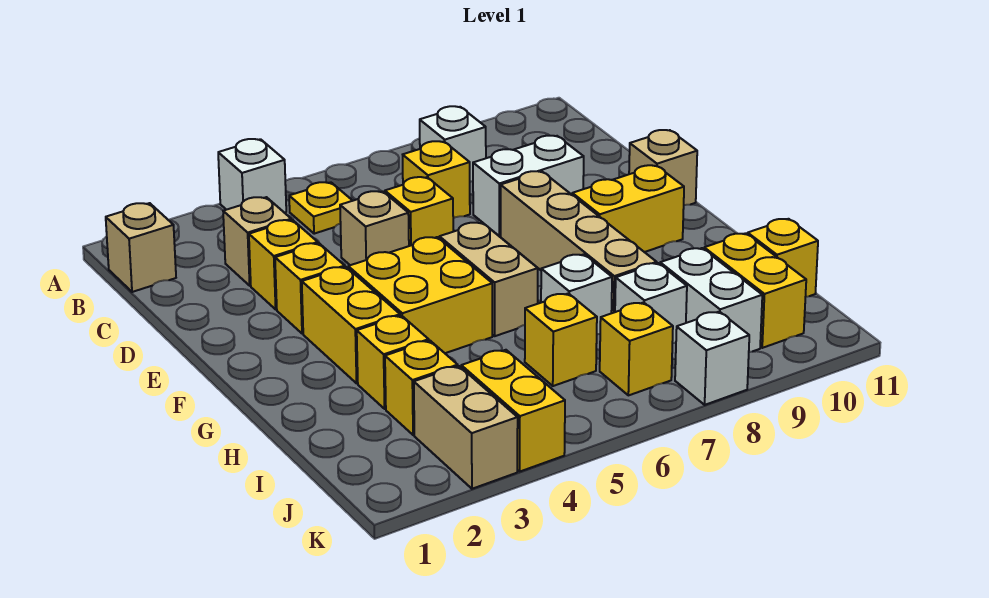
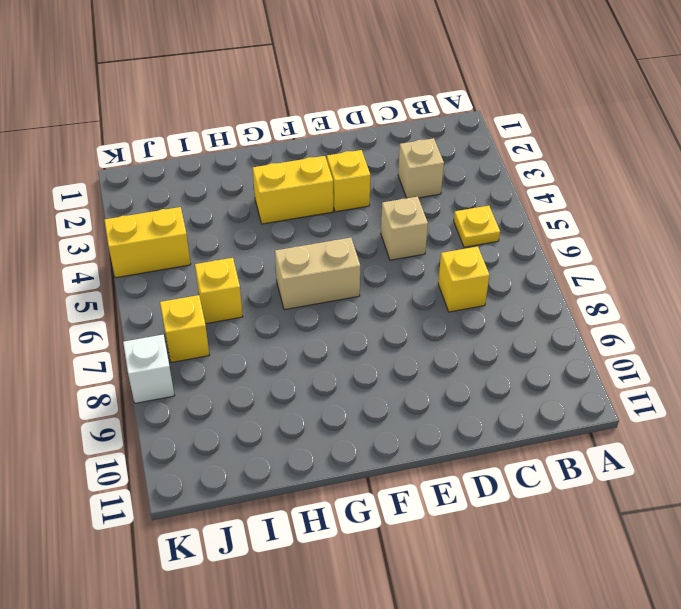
none -> white brick A4 level 1
none -> tan brick B1 level 1
none -> white brick B8 level 1

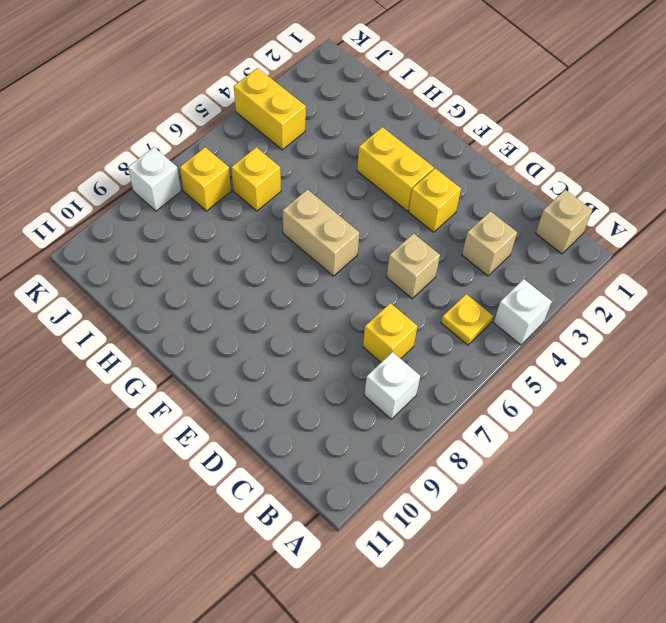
none -> yellow brick D3 level 1
none -> yellow brick D6 level 1
none -> white brick D8:D9 level 1

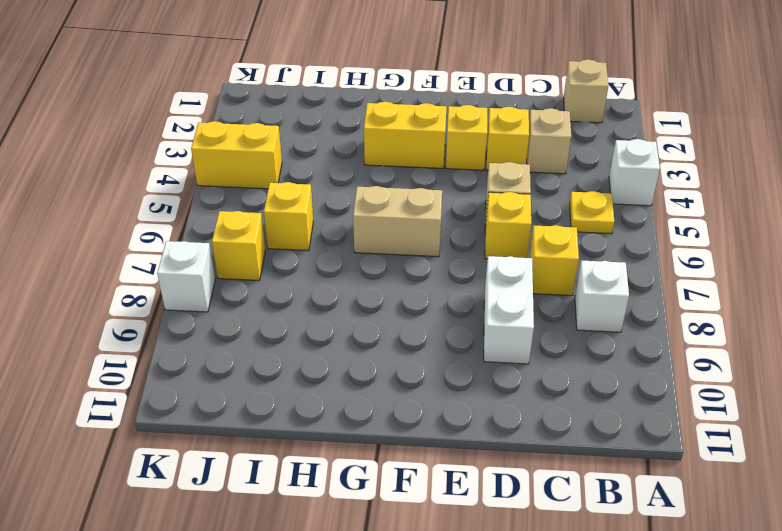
none -> tan brick E8:H8 level 1
none -> tan brick E11 level 1
none -> yellow brick F4:G5 level 1

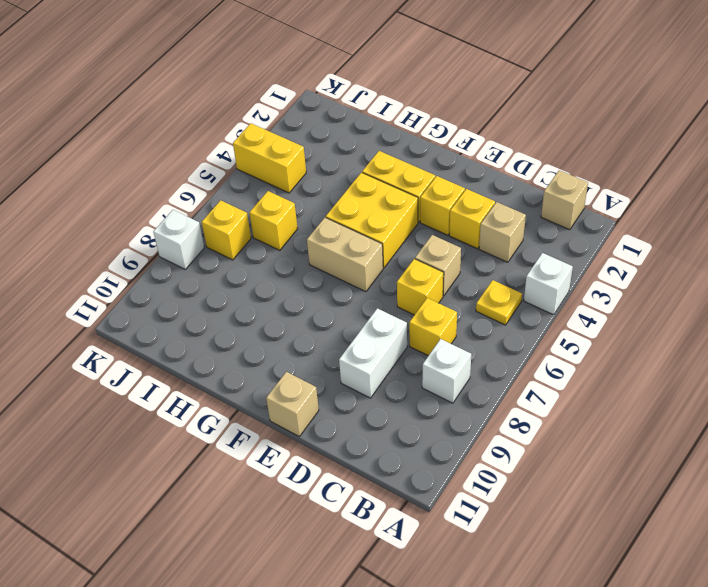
none -> tan brick E8:H8 level 1
none -> yellow brick F9:F10 level 1
none -> yellow brick H3 level 1

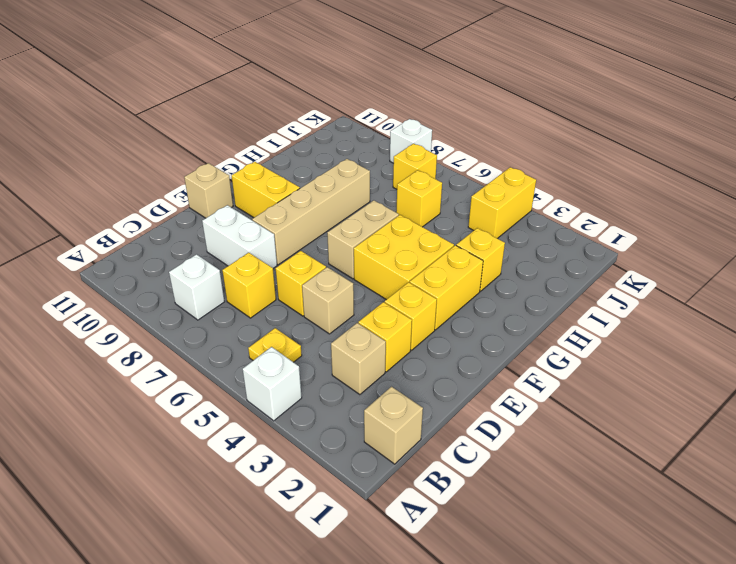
none -> white brick H7 level 1
none -> yellow brick I3 level 1
none -> white brick I8 level 1

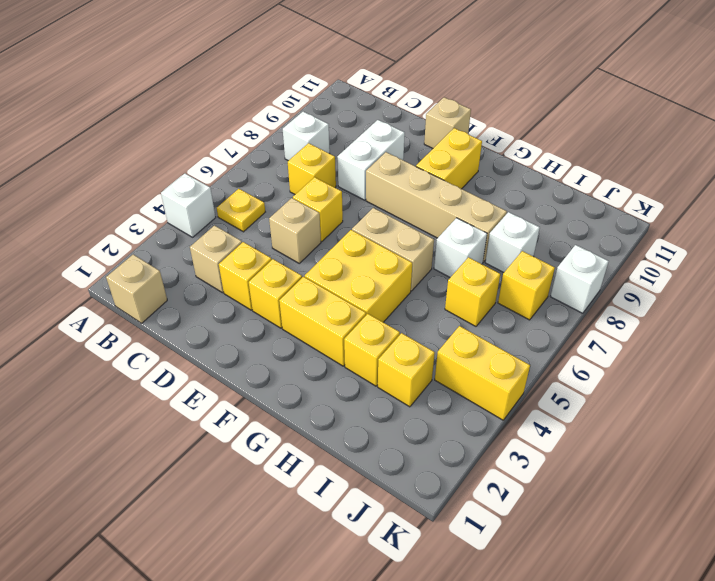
none -> white brick I9:J9 level 1
none -> yellow brick I10:J10 level 1
none -> yellow brick I11 level 1

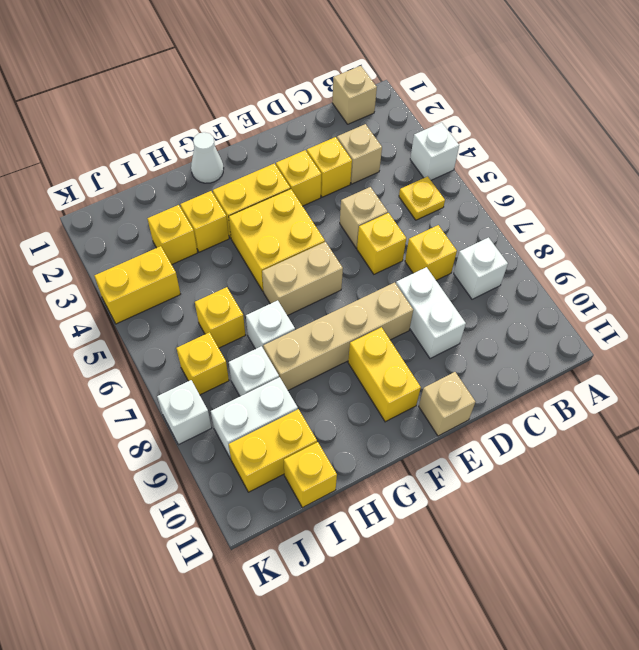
white cone G1 level 1 -> none
none -> tan brick J3:K3 level 1

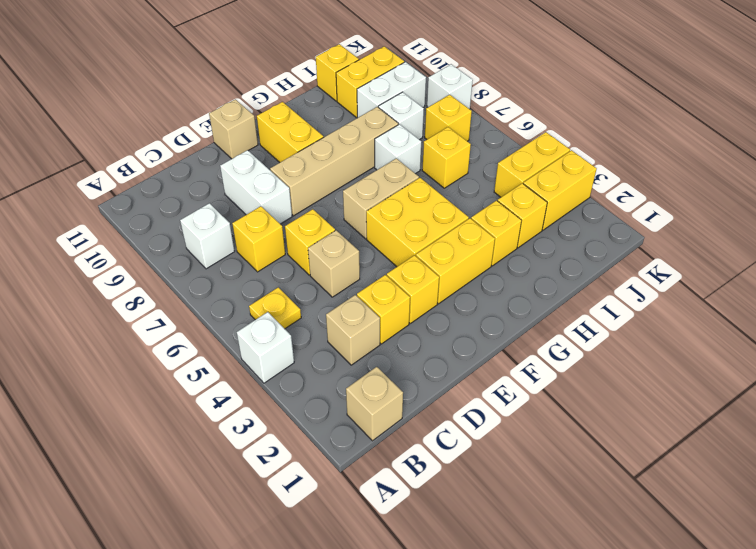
yellow brick J3:K3 level 1 -> tan brick J3:K3 level 1

